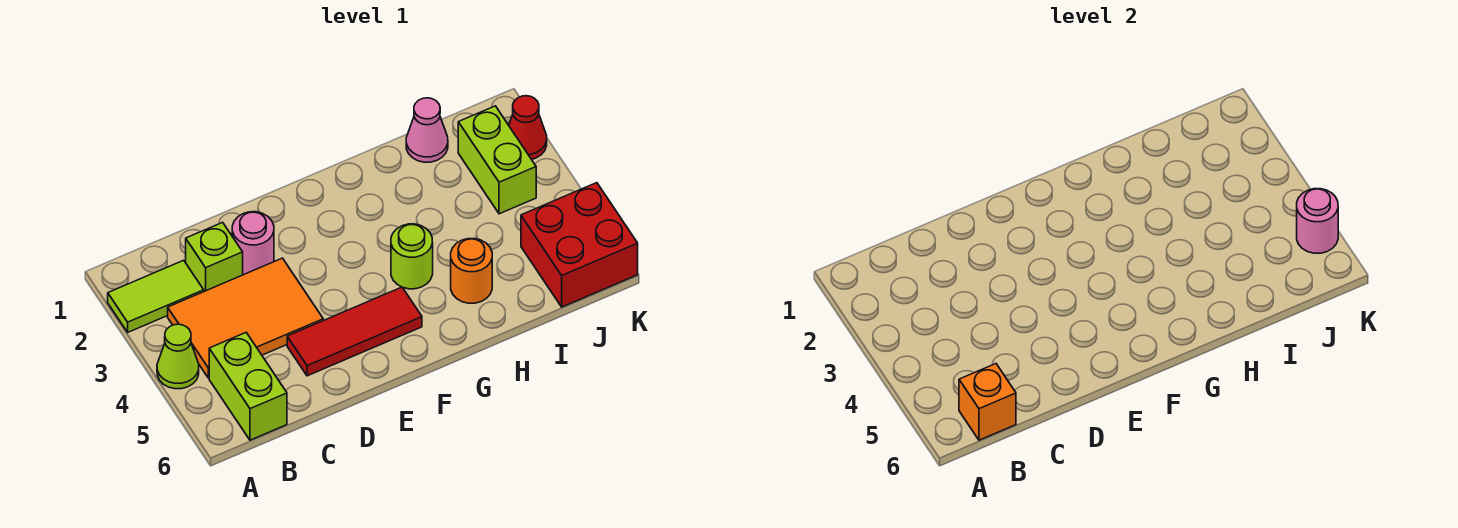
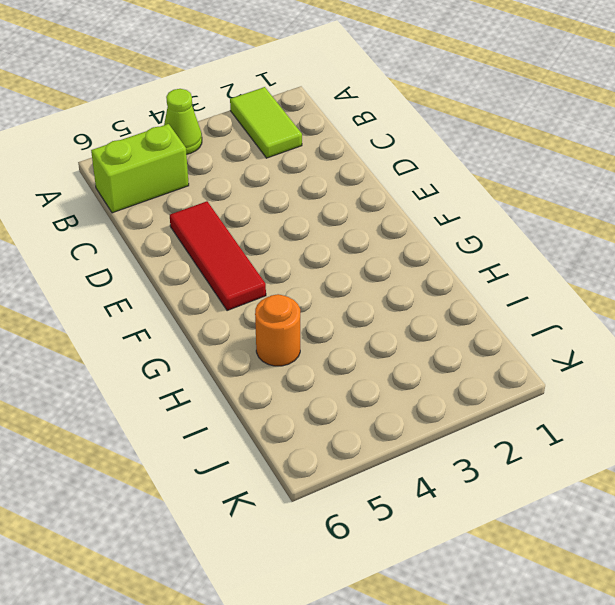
none -> orange tile B3:D4 level 1
none -> lime brick C2 level 1
none -> pink round brick D2 level 1

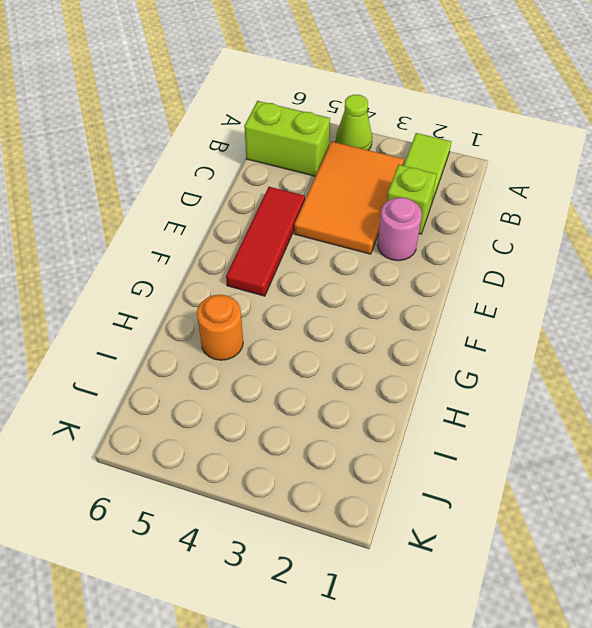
none -> lime round brick G4 level 1
none -> pink cone I1 level 1
none -> lime brick J2:J3 level 1

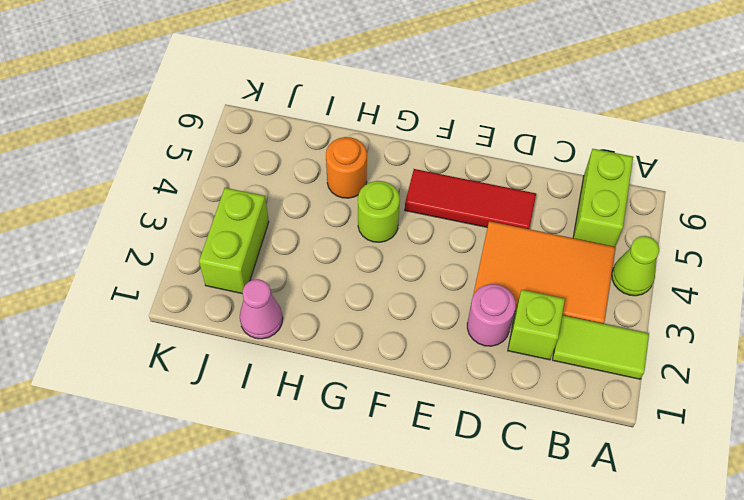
none -> red brick J5:K6 level 1
none -> red cone K2 level 1
none -> orange brick B6 level 2

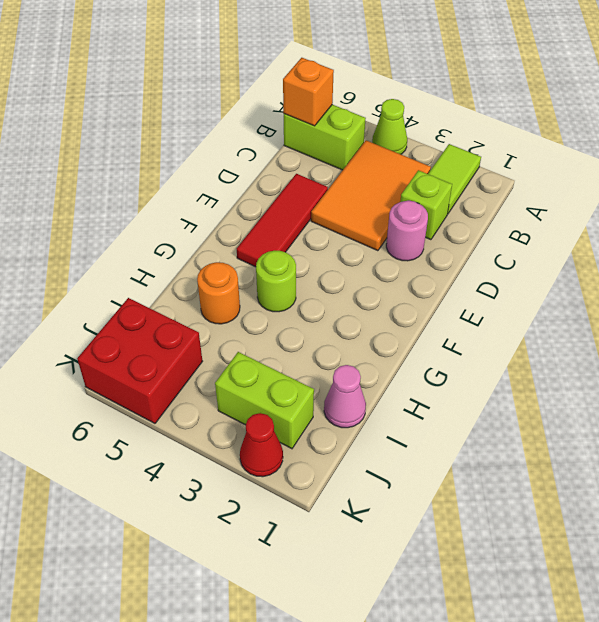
none -> pink round brick K5 level 2

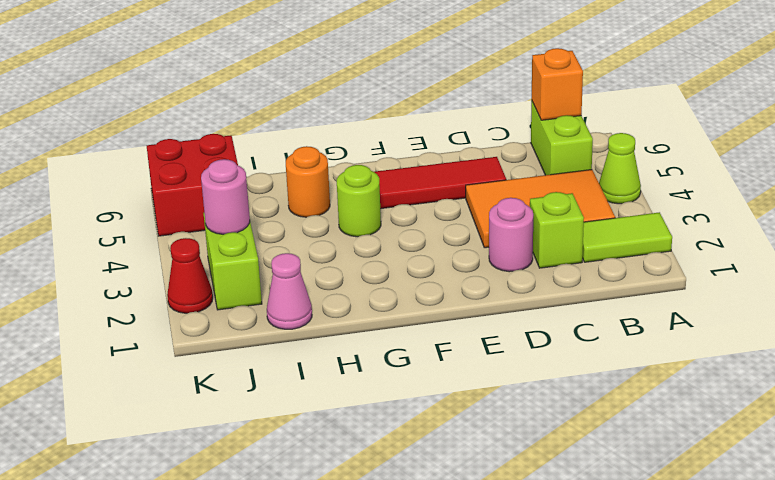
pink round brick J3 level 2 -> pink round brick K5 level 2

